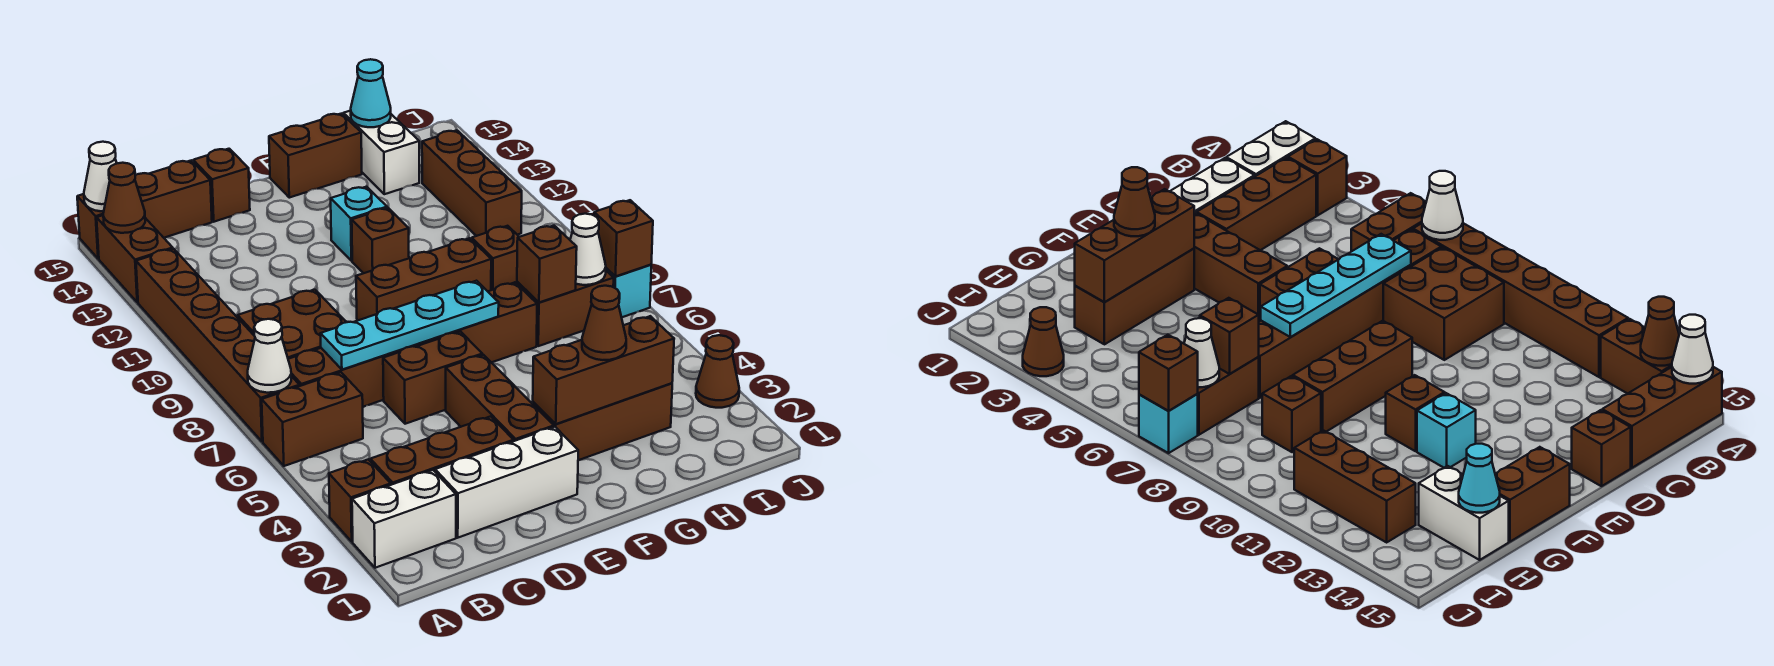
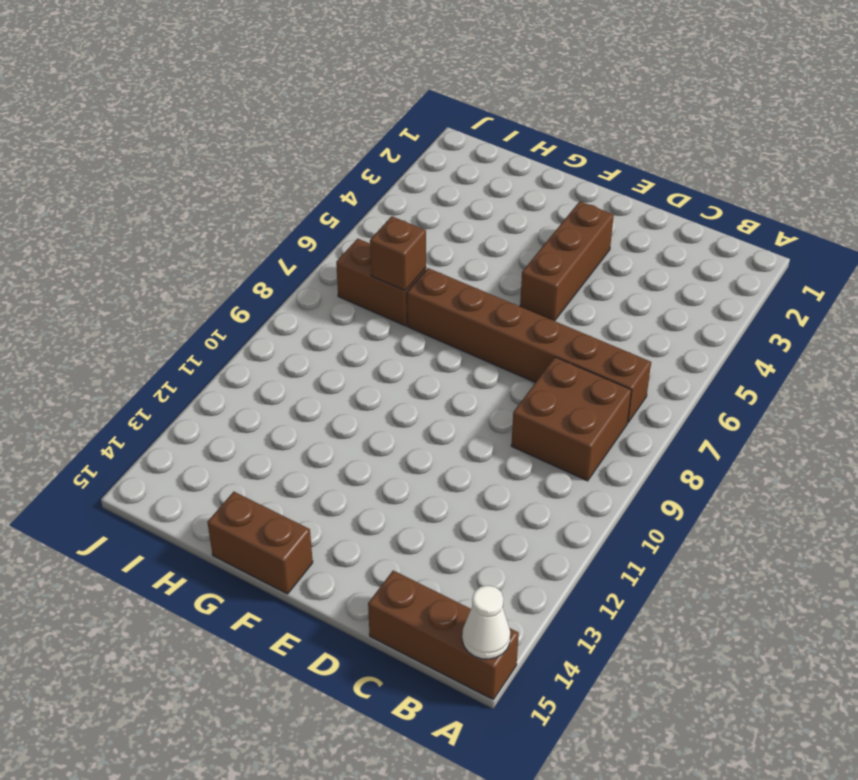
none -> white brick A2:B2 level 1
none -> brown brick A3 level 1
none -> brown brick A6:B6 level 1
none -> brown brick A7:A12 level 1

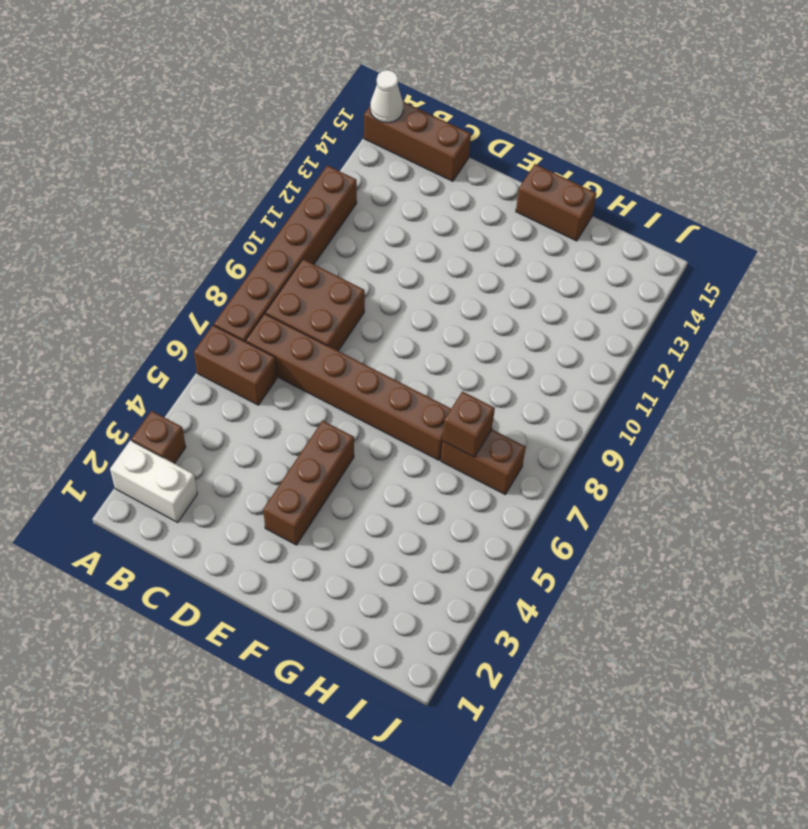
none -> brown brick A13:A14 level 1
none -> brown brick B3:D3 level 1
none -> white brick C2:E2 level 1
none -> brown brick D6:E6 level 1

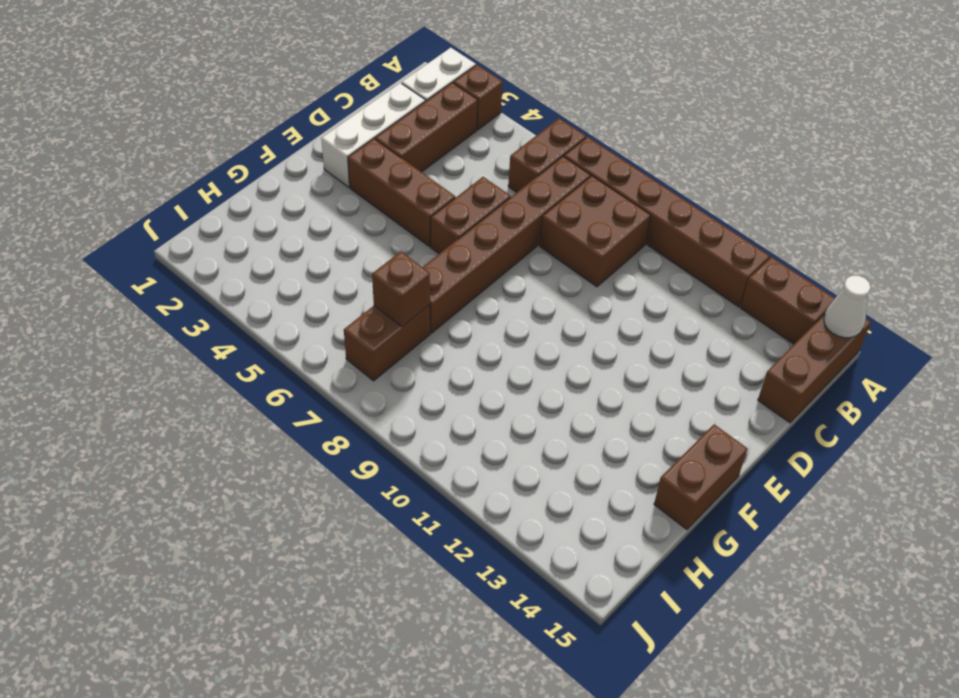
none -> brown brick D15 level 1
none -> brown brick E9:G9 level 1
none -> brown brick F3:H3 level 1
none -> brown brick F11 level 1

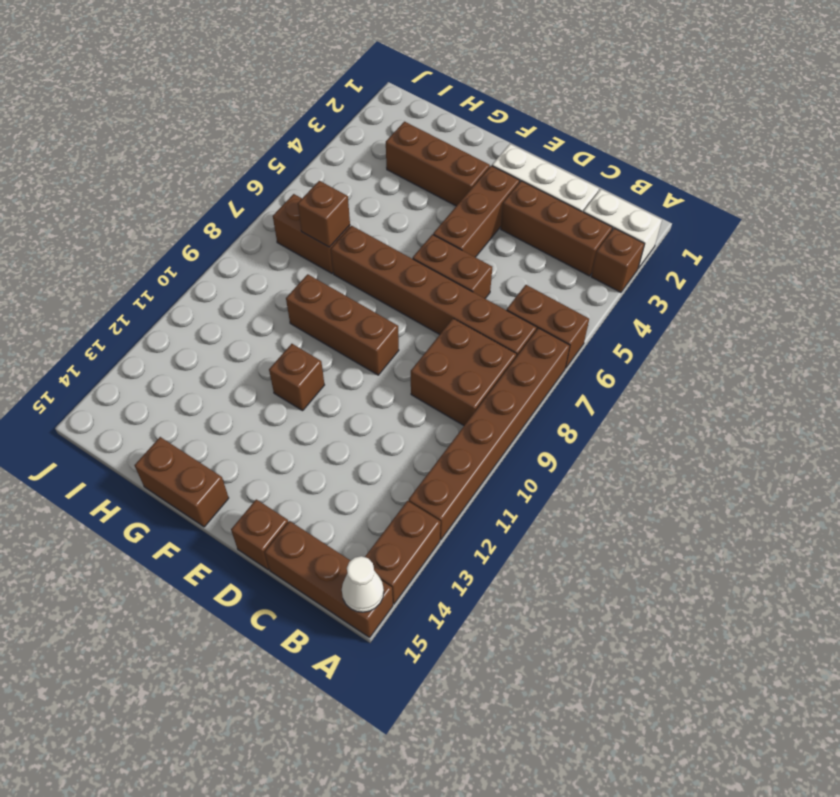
none -> cyan brick F12 level 1
none -> brown brick H9 level 1
none -> white brick H14:H15 level 1
none -> brown brick I11:I13 level 1

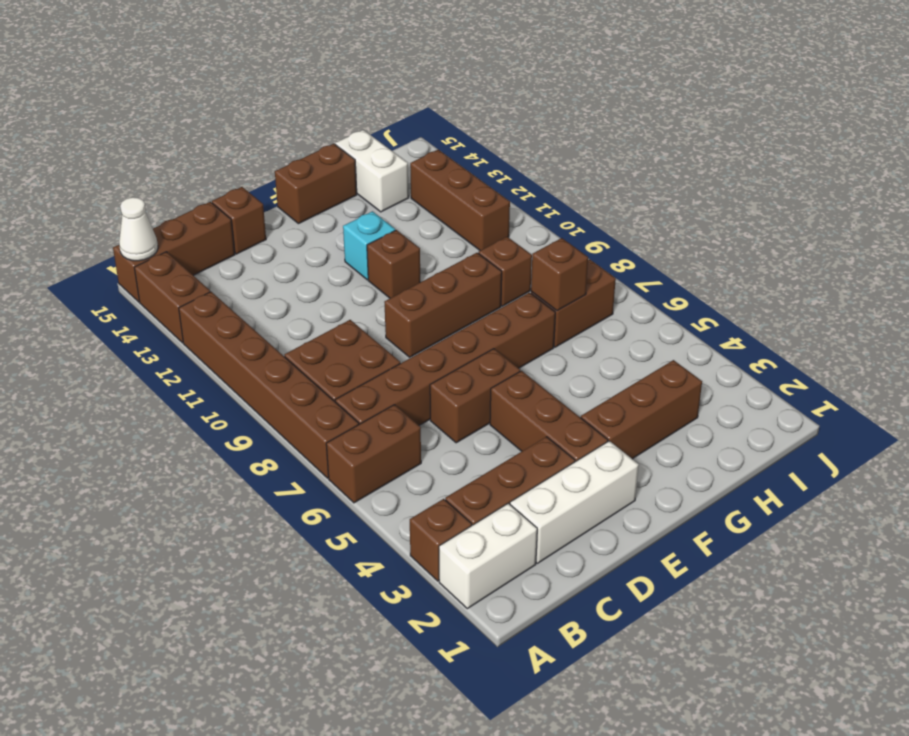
none -> brown cone J3 level 1
none -> cyan brick J7 level 1
none -> white cone A7 level 2
none -> brown cone A14 level 2

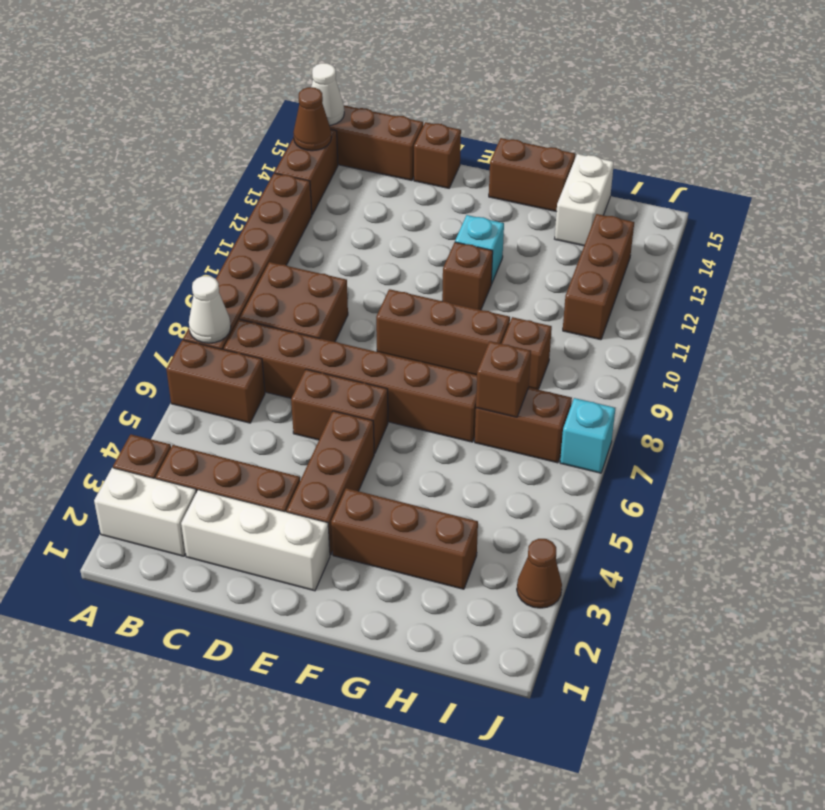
none -> cyan plate C7:F7 level 2
none -> brown brick F3:H3 level 2
none -> cyan cone H15 level 2
none -> white cone I7 level 2

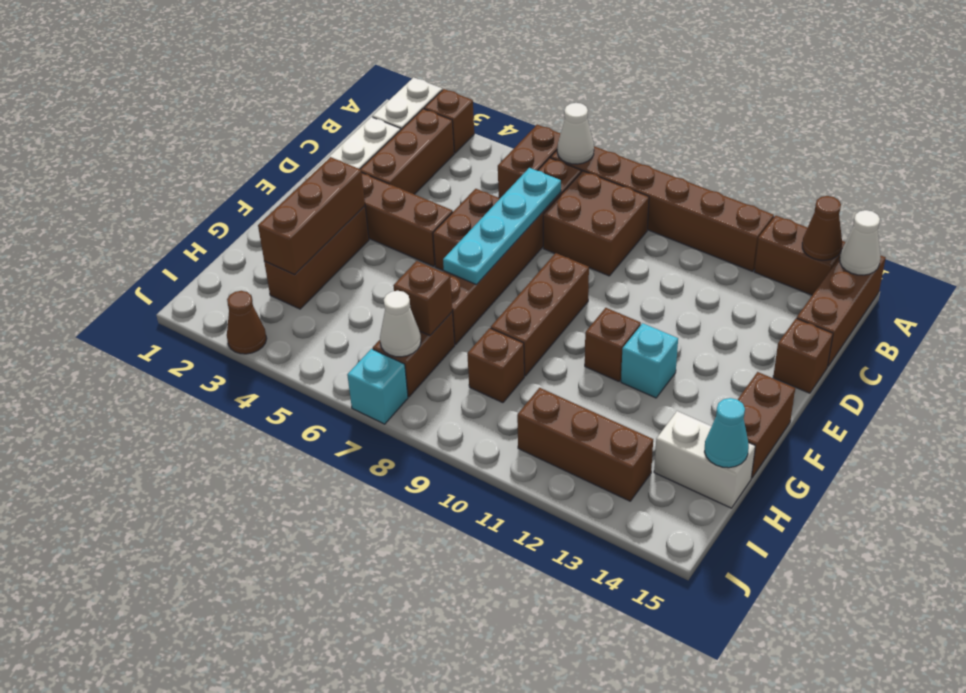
none -> brown brick J7 level 2
none -> brown cone G3 level 3

